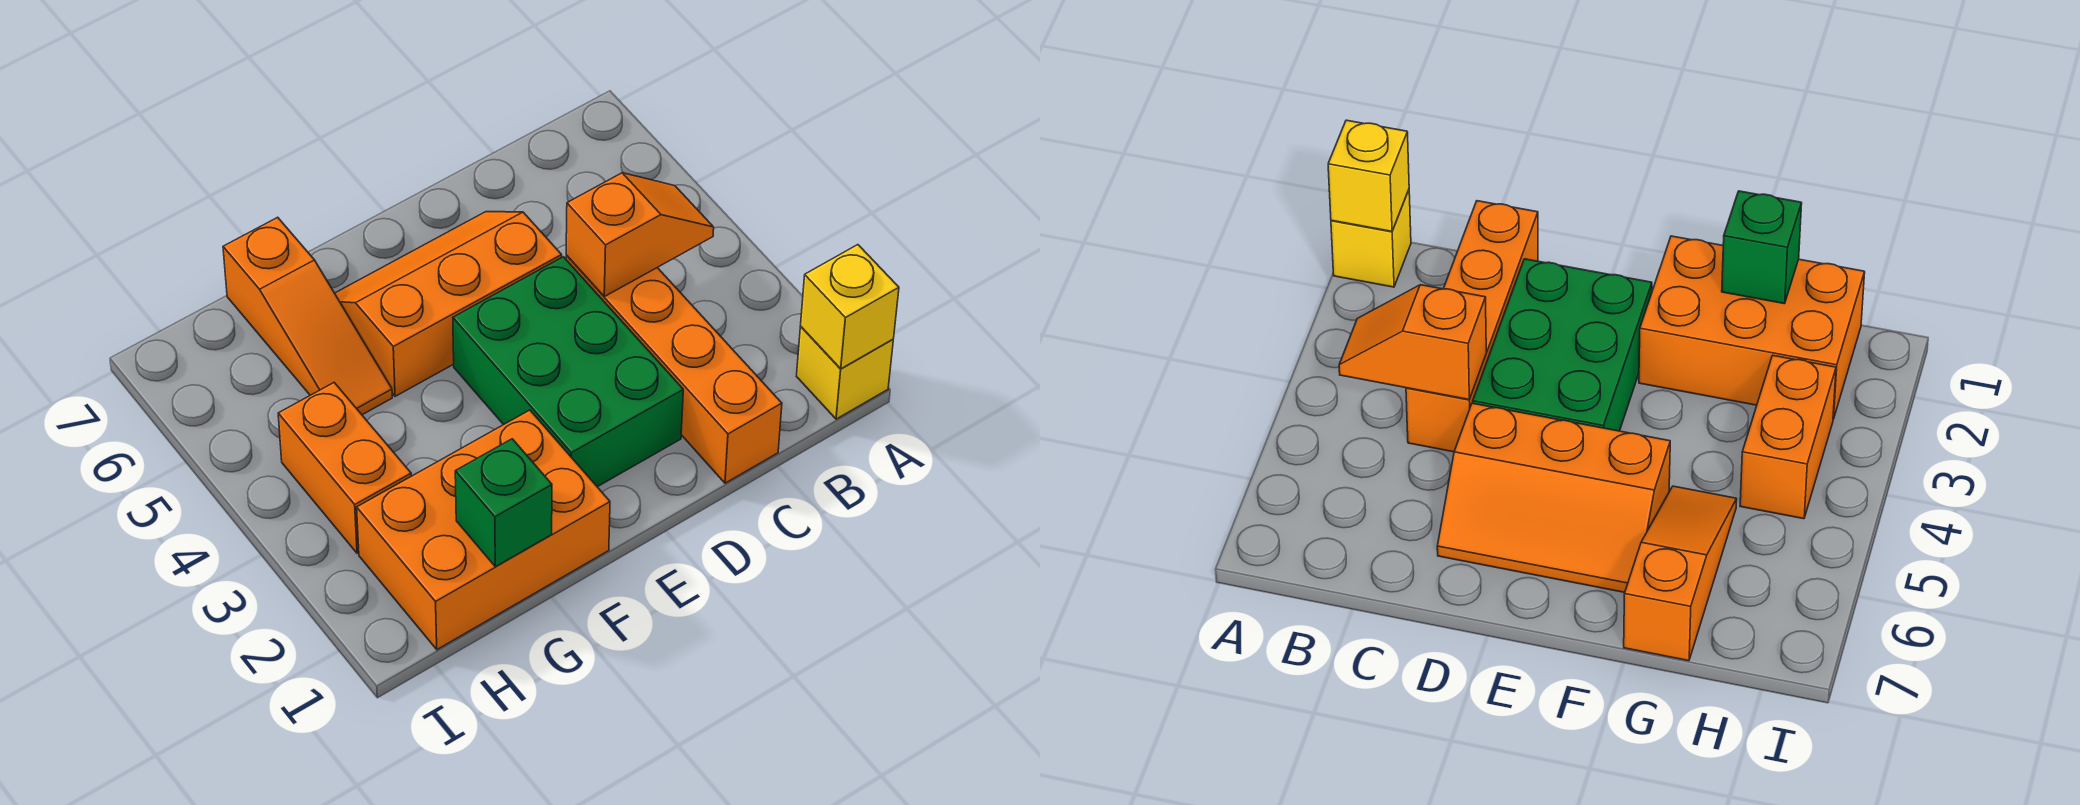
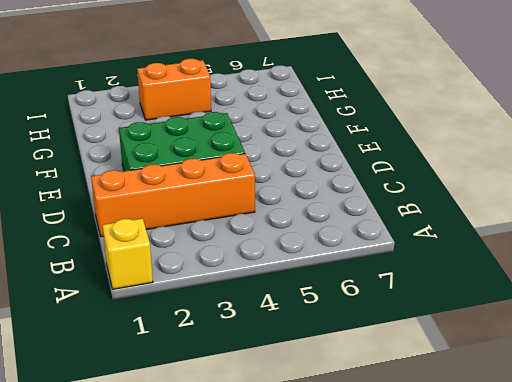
none -> orange slope D5:F6 level 1 top 5
none -> orange brick F1:H2 level 1

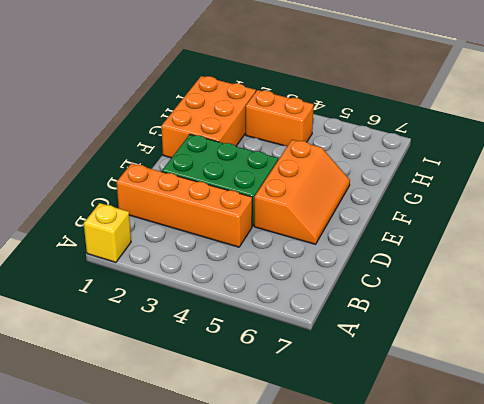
none -> orange slope G5:G7 level 1 top 7
none -> yellow brick A1 level 2

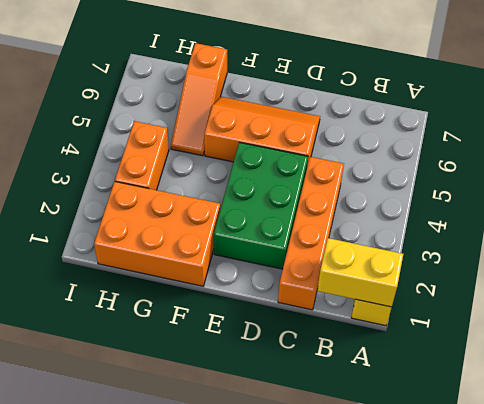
yellow brick A1:B1 level 2 -> yellow brick A1 level 2
none -> orange slope B4:C4 level 2 top C
none -> green brick G1 level 2

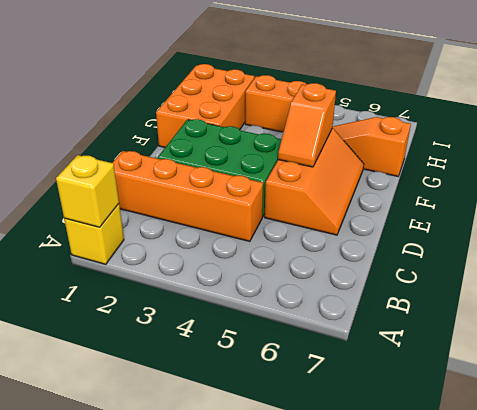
orange slope E5:F5 level 2 top F -> orange slope B4:C4 level 2 top C
none -> green brick G1 level 2

